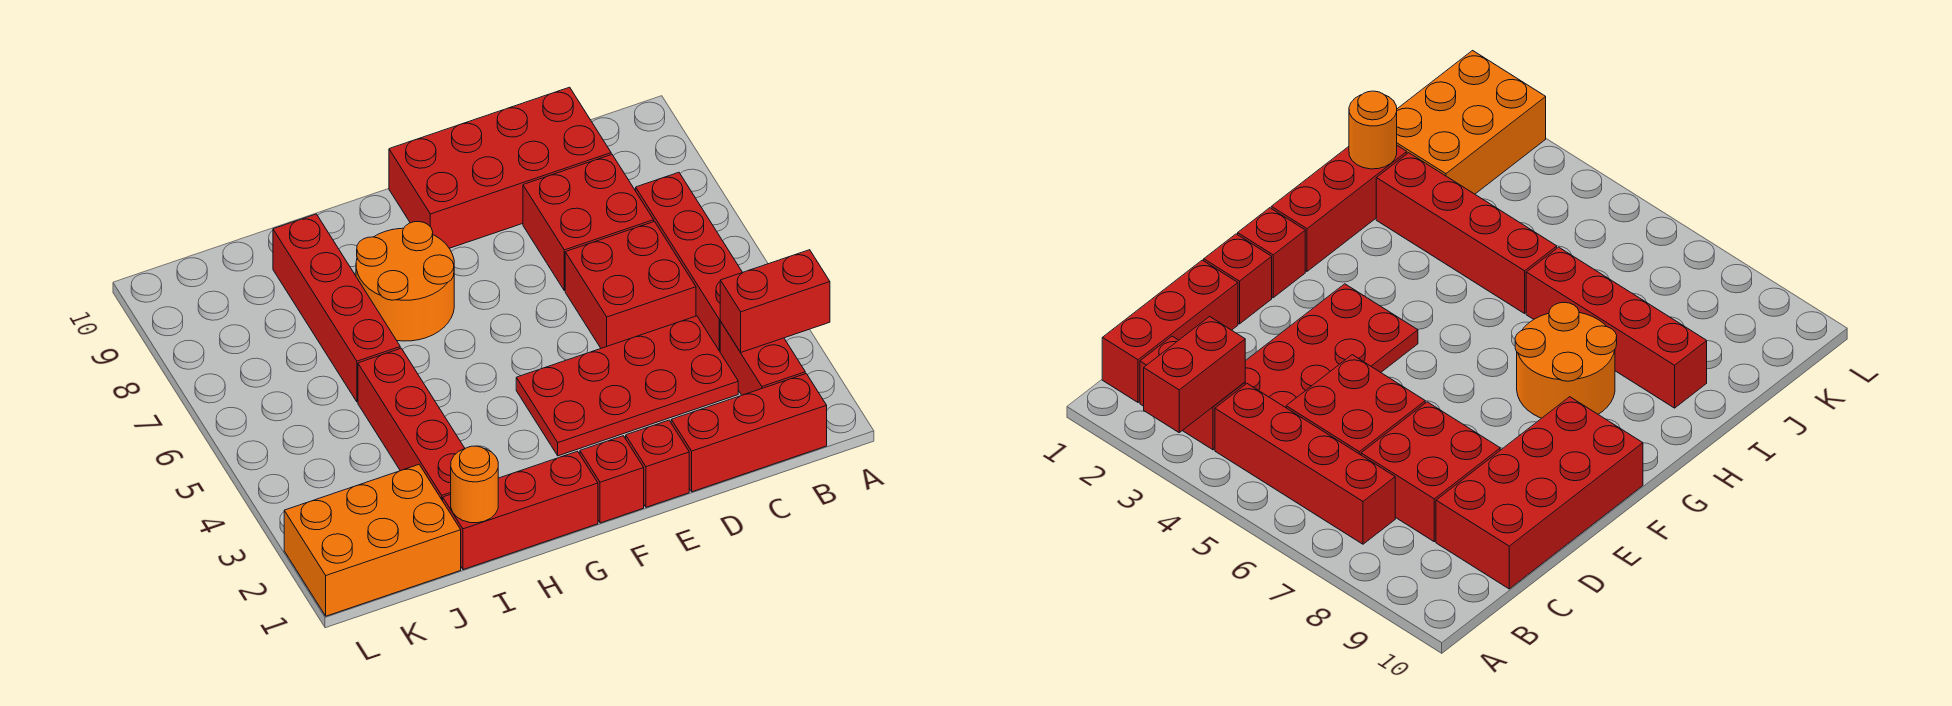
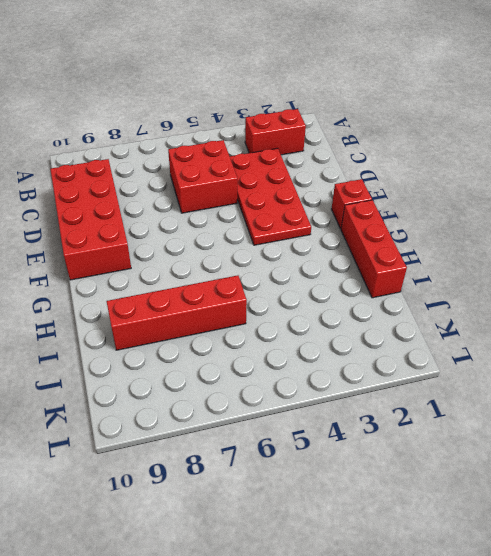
none -> red brick B1:D1 level 1
none -> red brick B4:B7 level 1
none -> red brick C7:D8 level 1

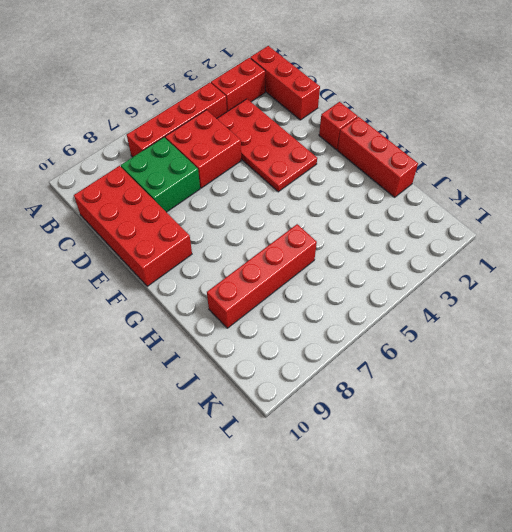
green brick C7:D8 level 1 -> red brick C7:D8 level 1
none -> red brick E1 level 1
none -> orange round brick G7:H8 level 1
none -> red brick I2:I5 level 1

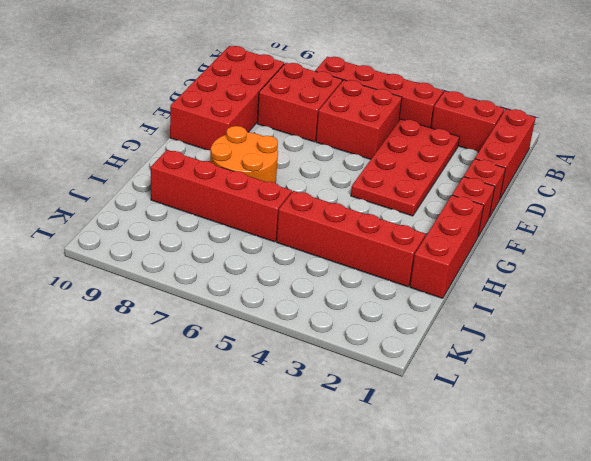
none -> orange brick J1:L2 level 1
none -> red brick A3:B3 level 2
none -> orange round brick I1 level 2

